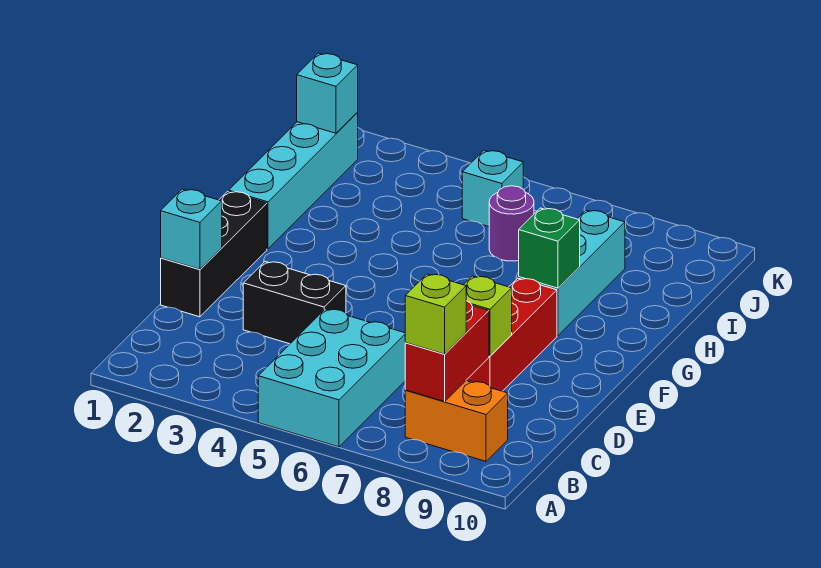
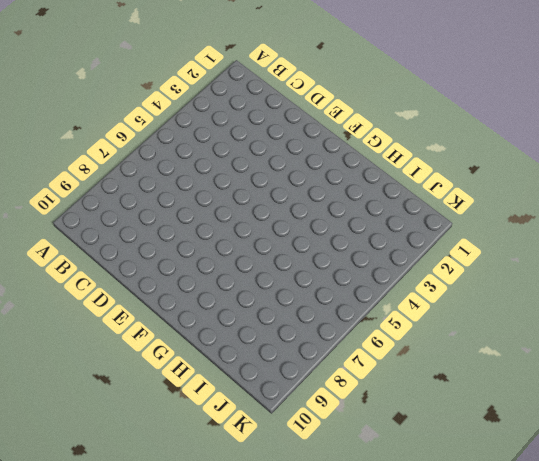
none -> cyan brick A5:C6 level 1
none -> orange brick B8:B9 level 1
none -> black brick D1:F1 level 1

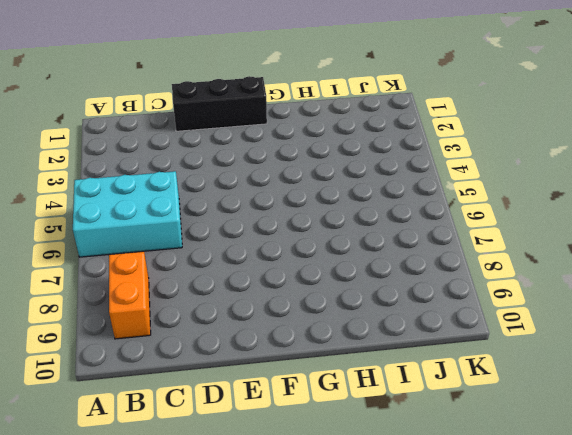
none -> black brick D3:D4 level 1
none -> red brick D8:F8 level 1
none -> cyan brick G1:J1 level 1

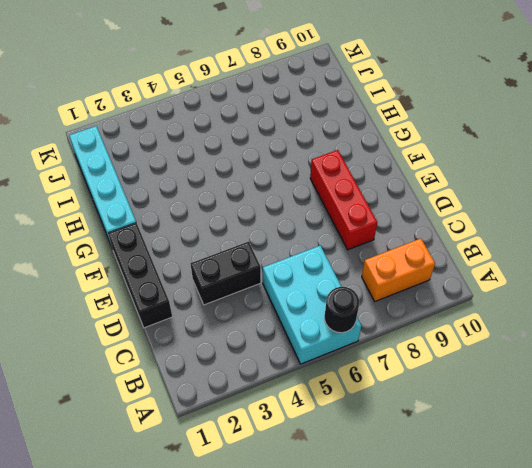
black round brick A6 level 2 -> none
none -> cyan brick G8:I8 level 1
none -> purple round brick I6 level 1
none -> cyan brick J5 level 1

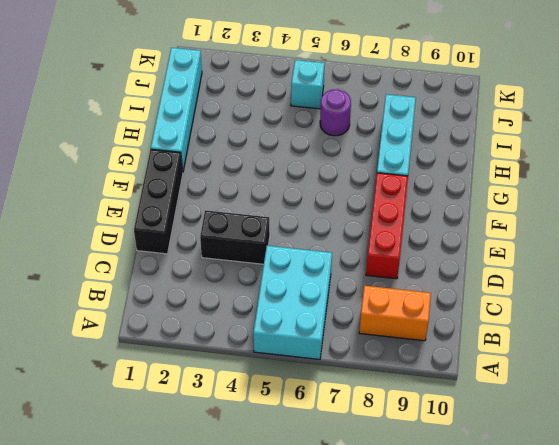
none -> red brick B8:C8 level 2
none -> cyan brick D1 level 2
none -> lime brick D8 level 2

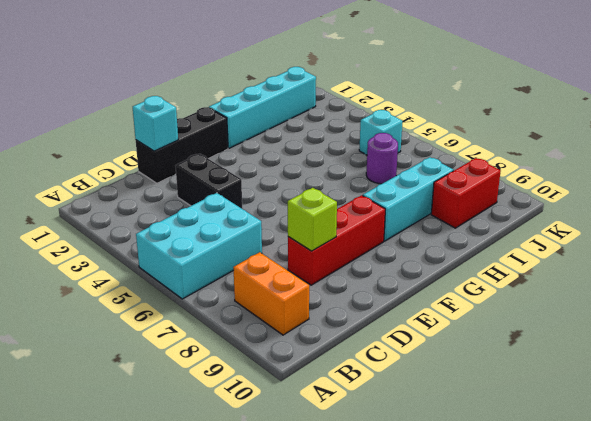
red brick I9:J9 level 1 -> red brick B8:C8 level 2
none -> green brick G8 level 2
none -> cyan brick J1 level 2
none -> lime brick B8 level 3

